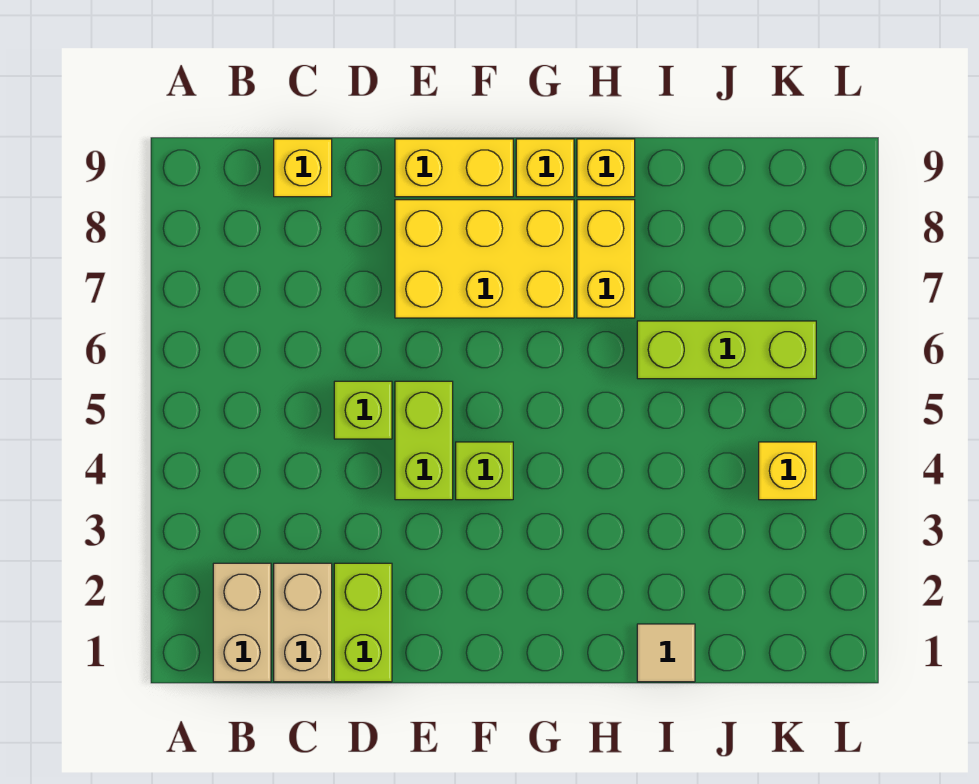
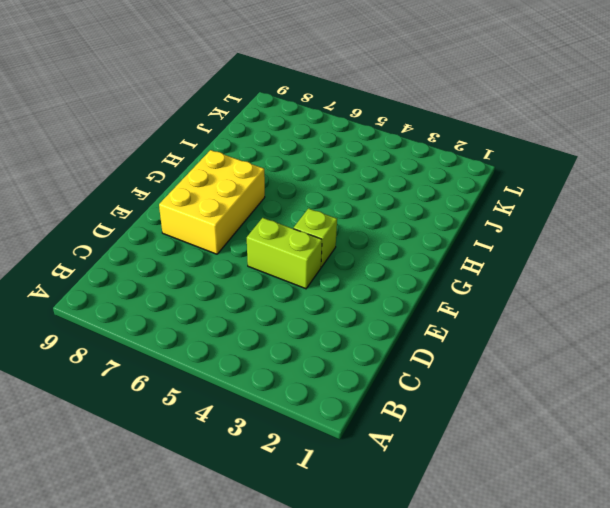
none -> tan brick B1:B2 level 1
none -> tan brick C1:C2 level 1
none -> yellow brick C9 level 1

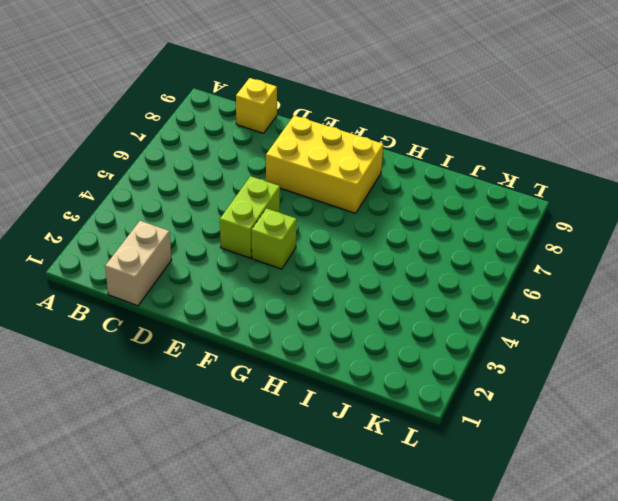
none -> tan brick B1:B2 level 1
none -> lime brick D1:D2 level 1
none -> lime brick D5 level 1

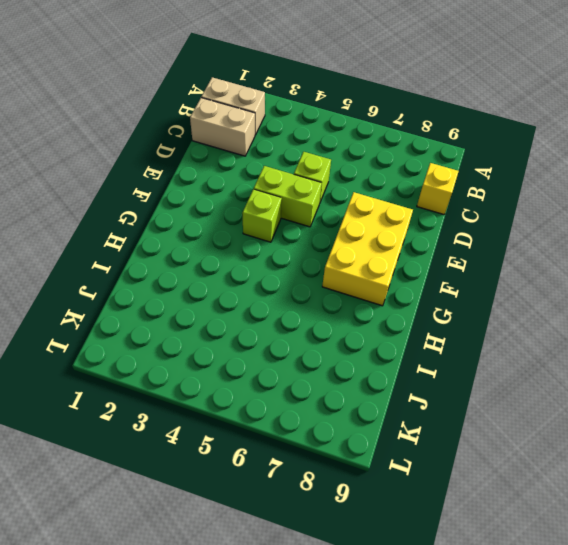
none -> lime brick D1:D2 level 1
none -> yellow brick E9:F9 level 1
none -> yellow brick G9 level 1

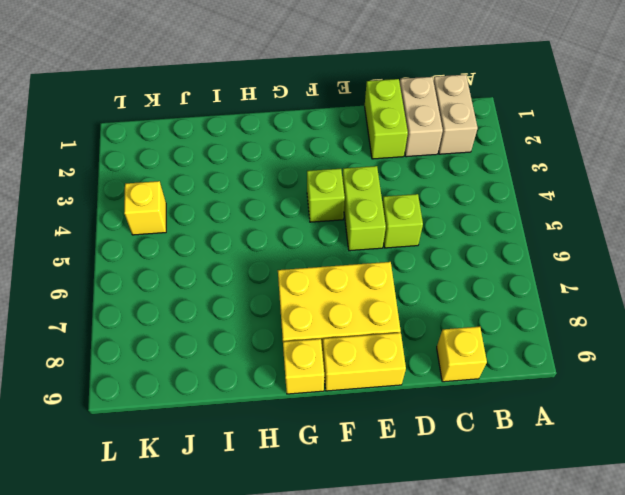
none -> yellow brick H7:H8 level 1
none -> yellow brick H9 level 1
none -> tan tile I1 level 1

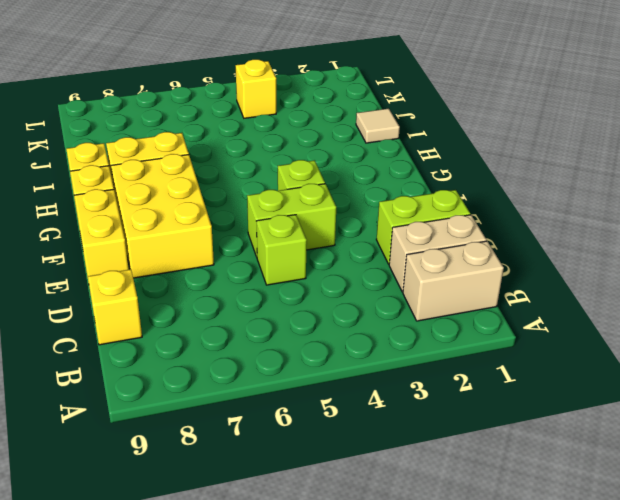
none -> lime brick I6:K6 level 1

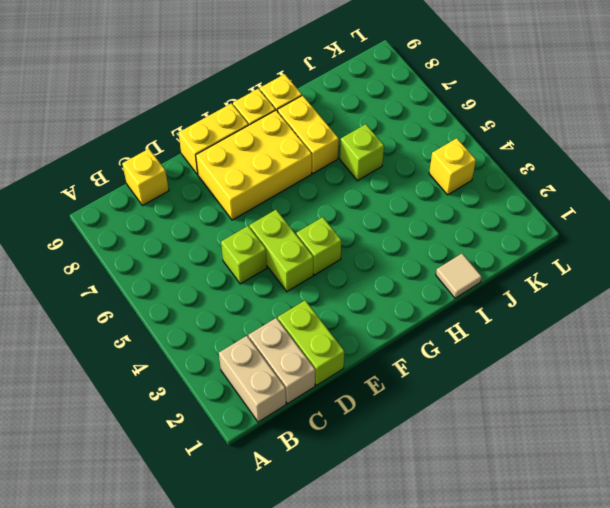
lime brick I6 level 1 -> lime brick I6:K6 level 1

